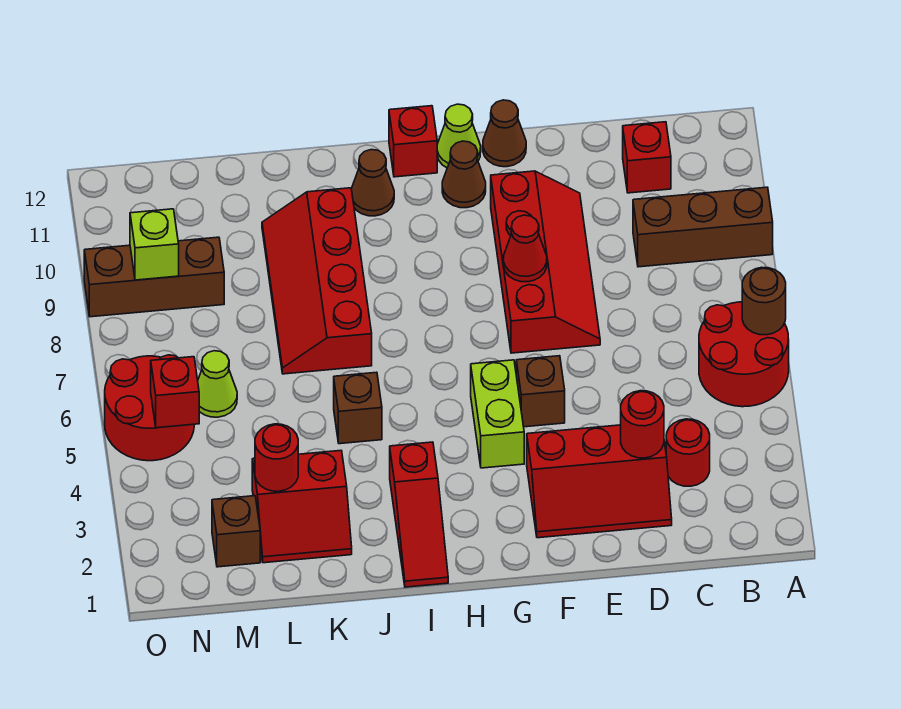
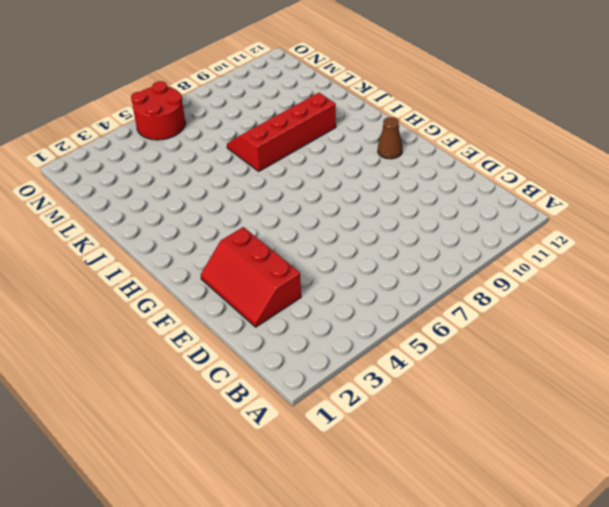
none -> red round brick A5:B6 level 1
none -> brown brick A9:C9 level 1
none -> red round brick C3 level 1

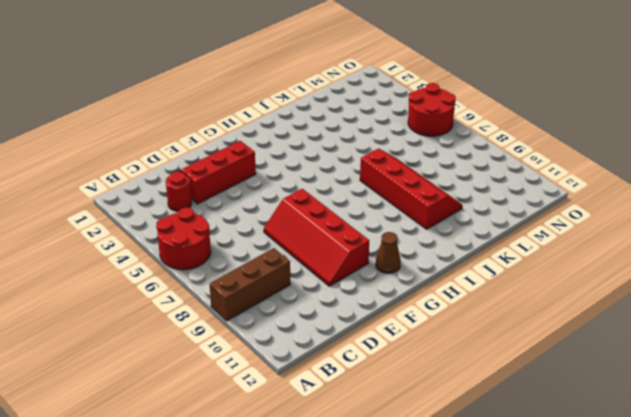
none -> red brick C11 level 1
none -> brown brick F5 level 1
none -> brown cone F12 level 1

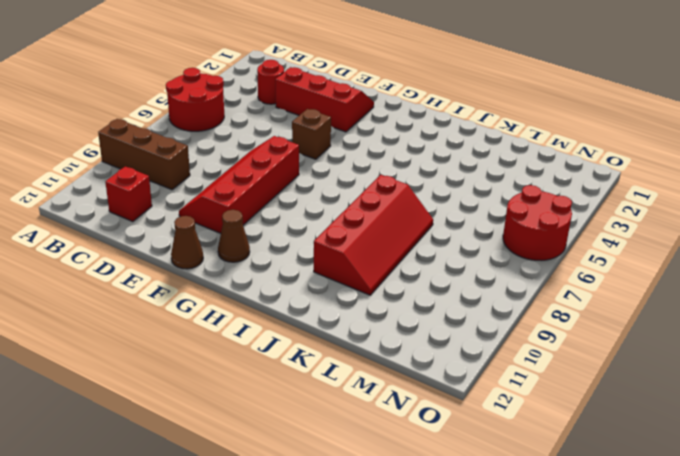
none -> lime brick G4:G5 level 1
none -> lime cone G12 level 1
none -> red brick H12 level 1

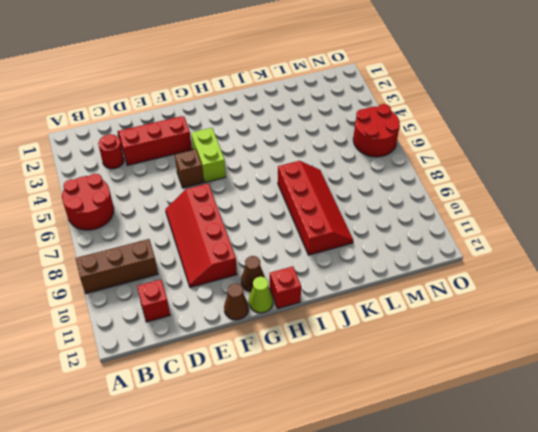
none -> red slope I1:I3 level 1 top 3
none -> brown cone I11 level 1
none -> brown brick J5 level 1

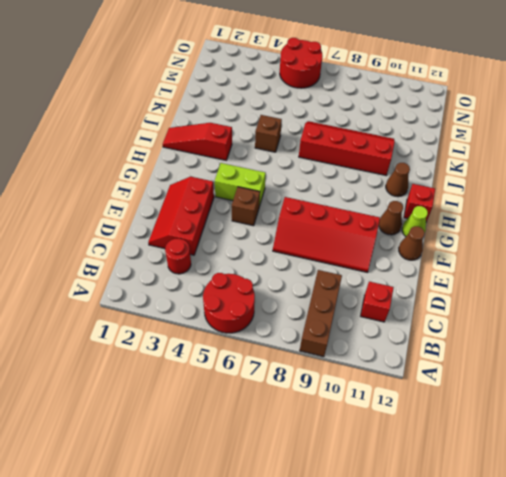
none -> red slope K2:L3 level 1 top 3
none -> brown brick M2 level 1
none -> lime cone M6 level 1

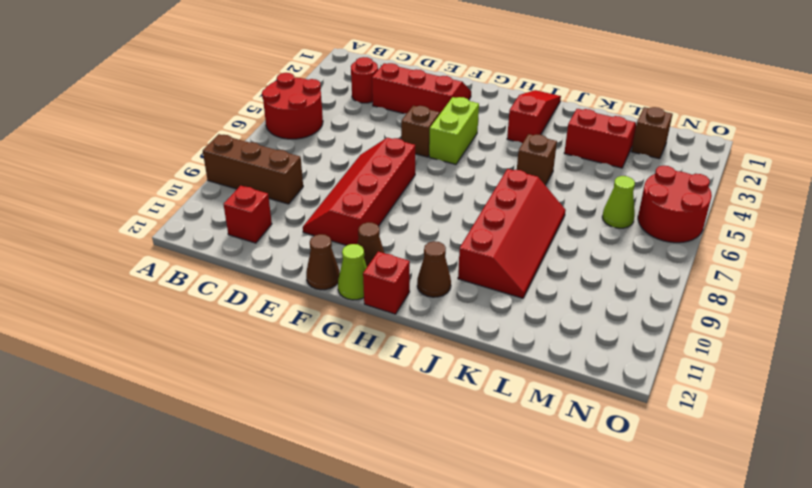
none -> brown brick M9:O9 level 1
none -> brown round brick A6 level 2
none -> red round brick D3 level 2

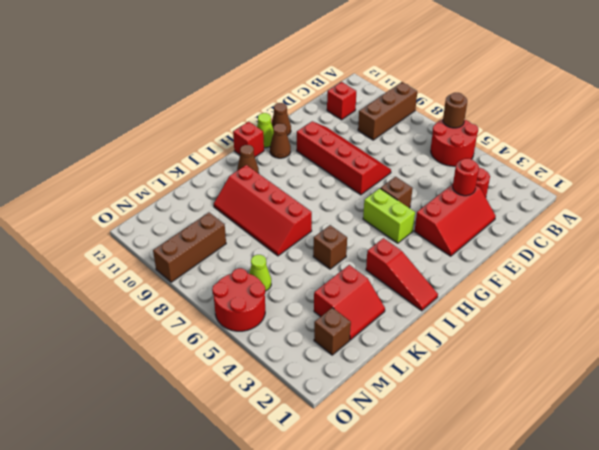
none -> red cone F8 level 2
none -> red round brick L3 level 2
none -> red brick N5 level 2

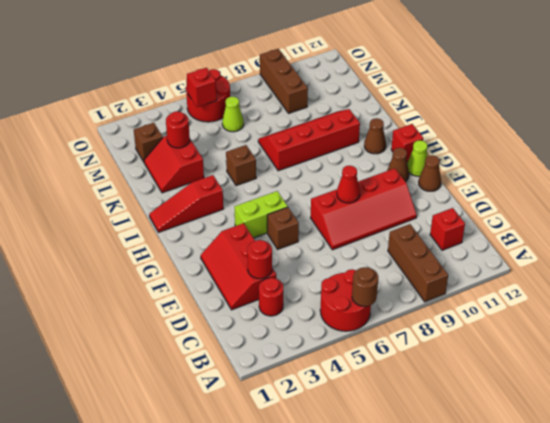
none -> lime brick N9 level 2

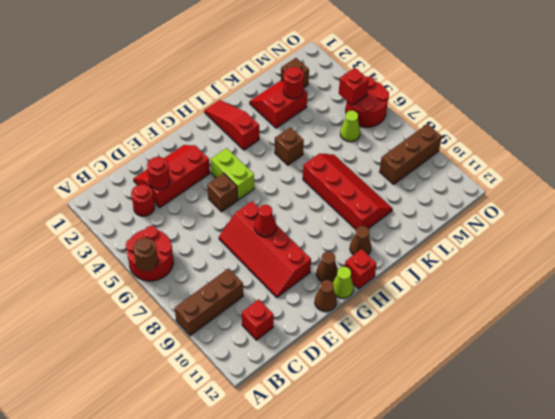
none -> lime brick N9 level 2

